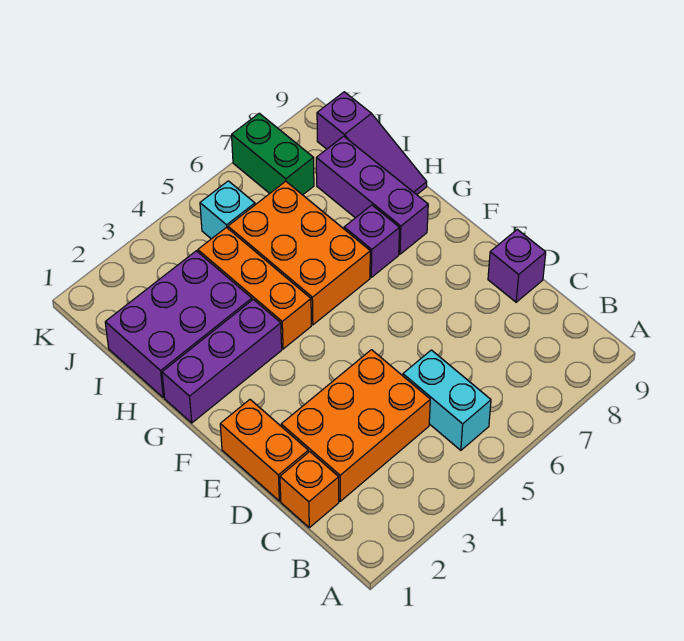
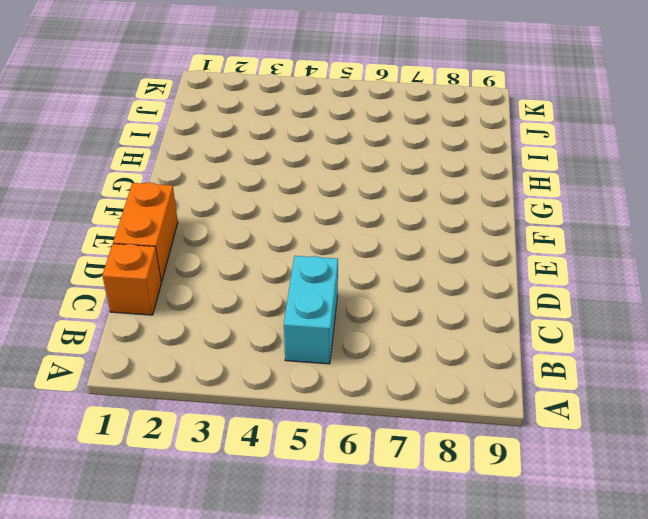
none -> orange brick C2:D4 level 1
none -> purple brick D9 level 1
none -> purple brick G1:G3 level 1

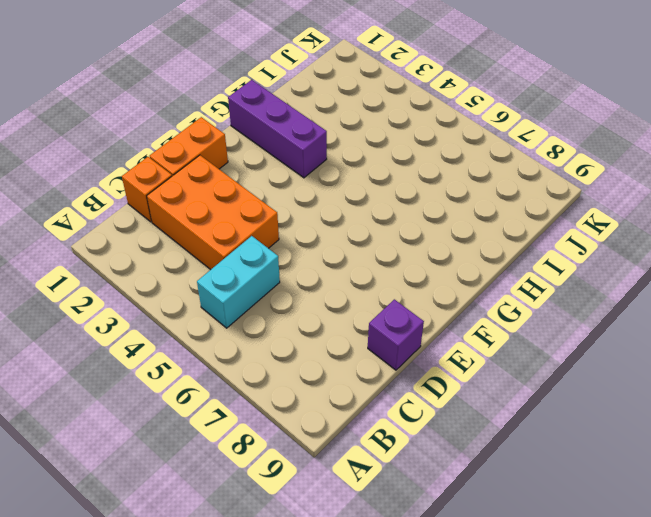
none -> orange brick G4:I4 level 1
none -> orange brick G5:I6 level 1
none -> purple brick G7 level 1

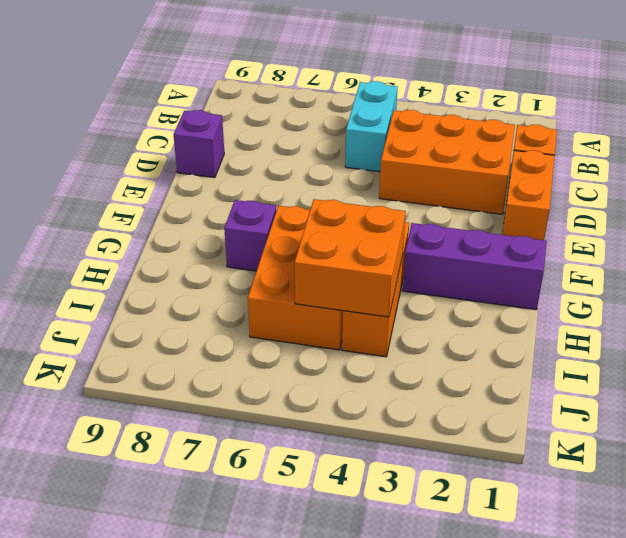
orange brick H4:I5 level 2 -> none
none -> purple brick G8:I8 level 1
none -> purple brick H1:I3 level 1
none -> purple slope H9:J9 level 1 top J

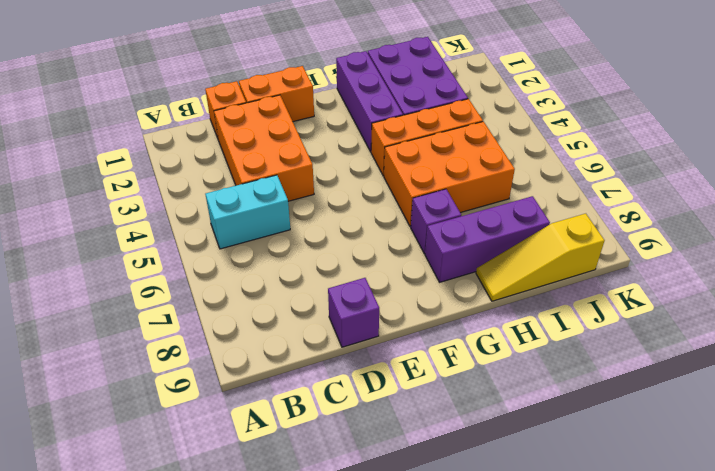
yellow slope H9:J9 level 1 top J -> purple slope H9:J9 level 1 top J
none -> cyan brick J5 level 1
none -> green brick J7:K7 level 1

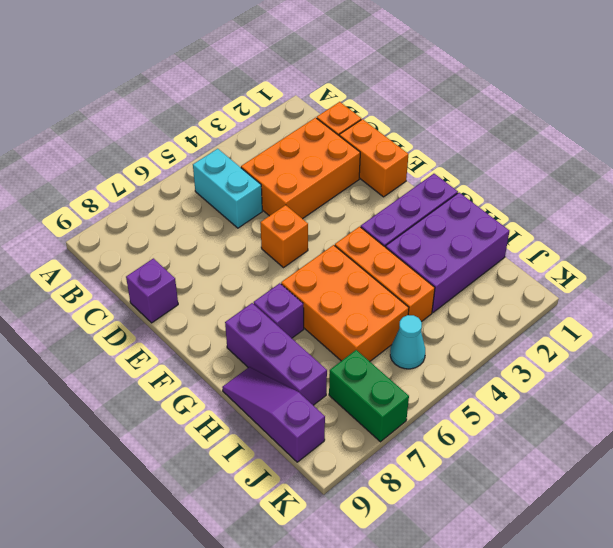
orange brick E5 level 1 -> none
cyan cone J5 level 1 -> cyan brick J5 level 1

